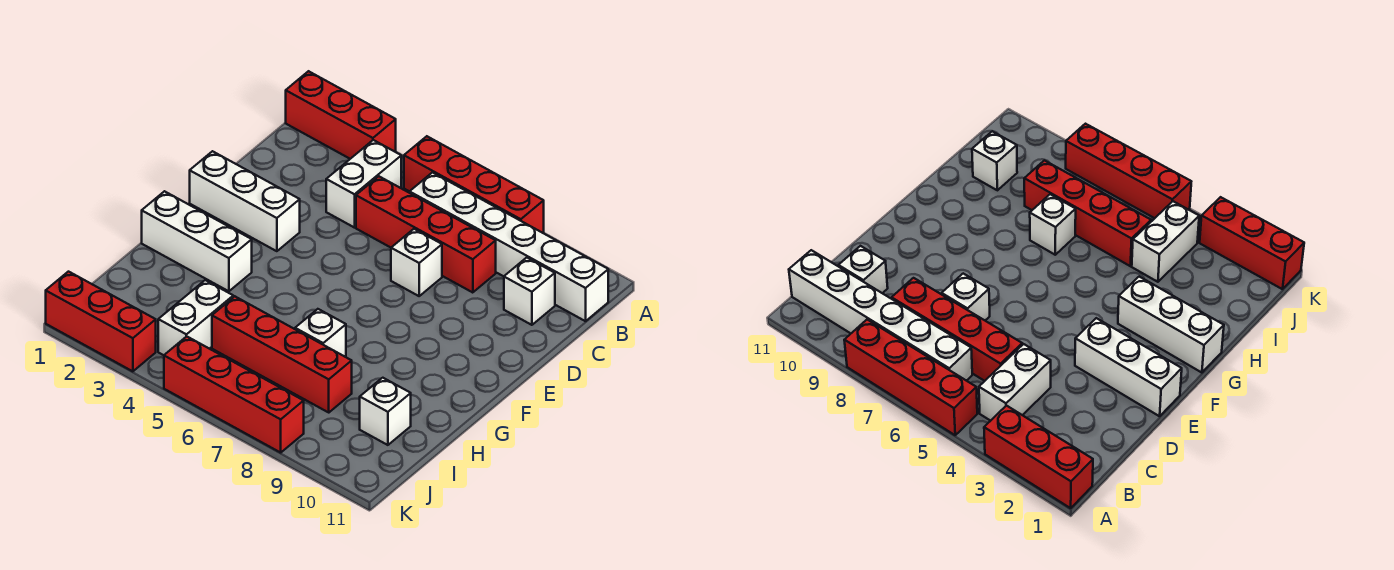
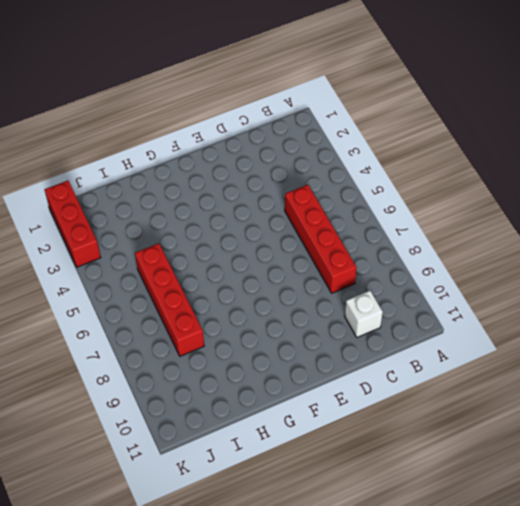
none -> red brick A1:A3 level 1
none -> red brick A5:A8 level 1
none -> white brick B4:C4 level 1

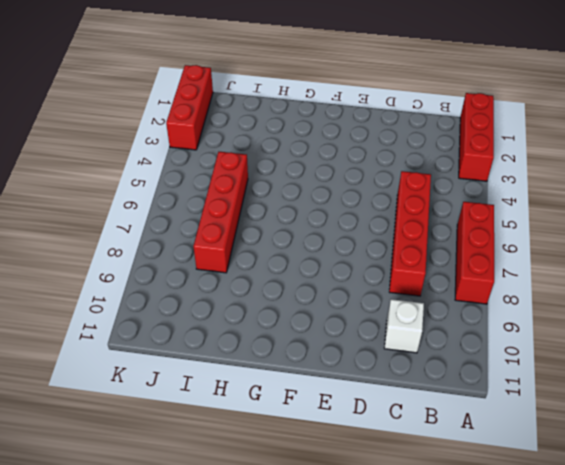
red brick A6:A8 level 1 -> red brick A5:A8 level 1
none -> white brick B4:C4 level 1
none -> white brick B6:B11 level 1
none -> white brick D7 level 1

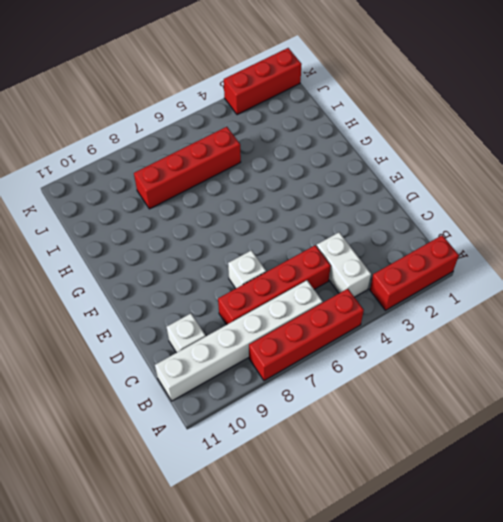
none -> white brick E1:E3 level 1
none -> white brick G1:G3 level 1
none -> white brick H7 level 1

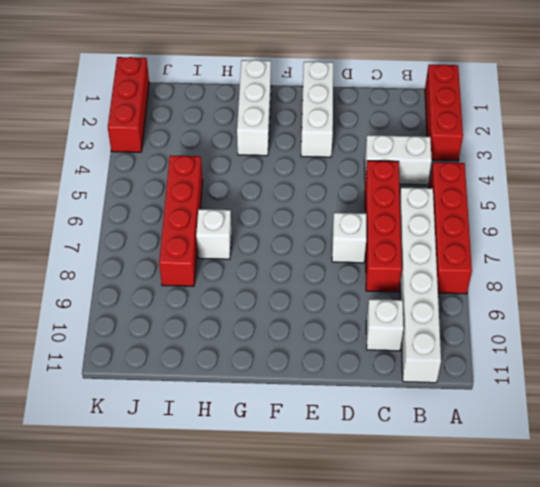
none -> white brick I4:J4 level 1
none -> white brick I10 level 1
none -> red brick K5:K8 level 1

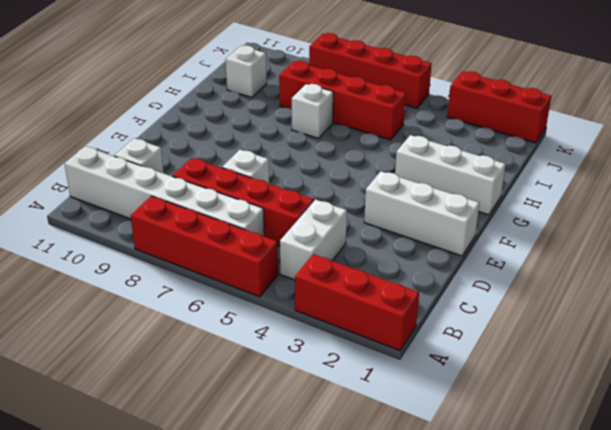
none -> white brick I4:J4 level 1

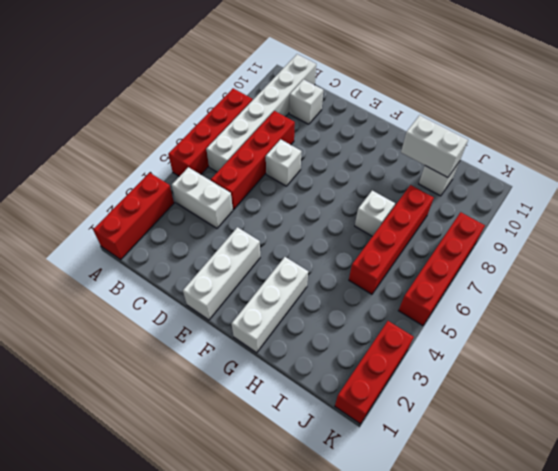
white brick H10:I10 level 2 -> white brick I4:J4 level 1

